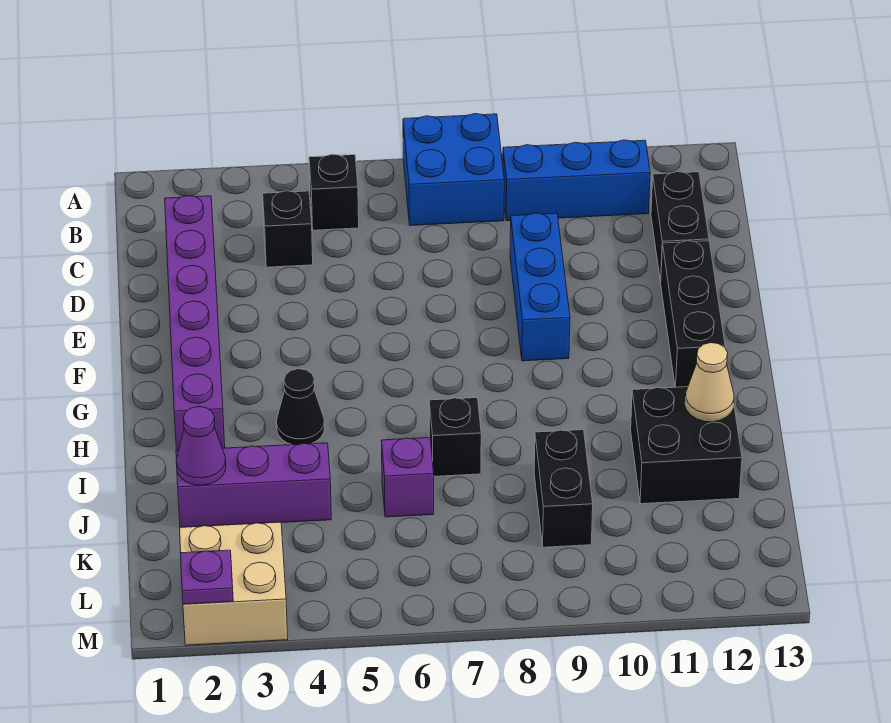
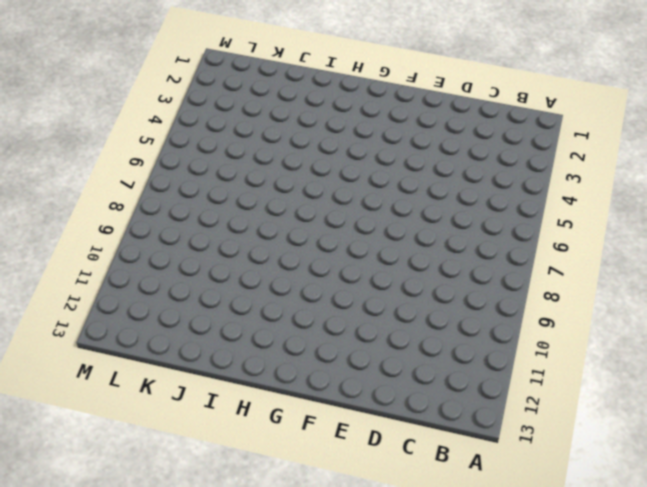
none -> blue brick A7:B8 level 1
none -> black brick B5 level 1
none -> blue brick B9:B11 level 1

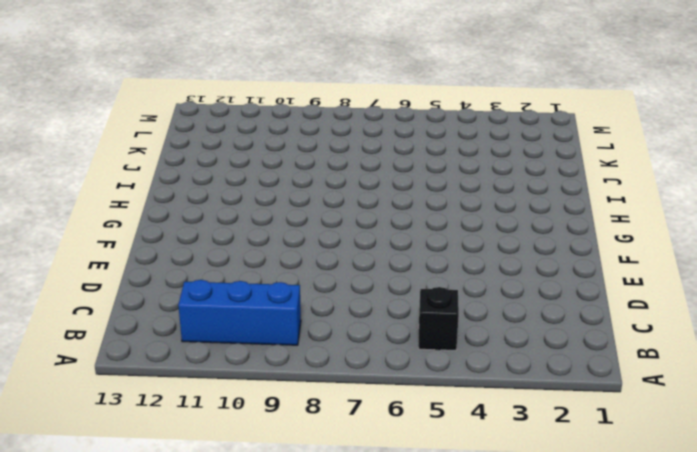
none -> blue brick A7:B8 level 1
none -> purple brick C2:H2 level 1
none -> black brick C4 level 1

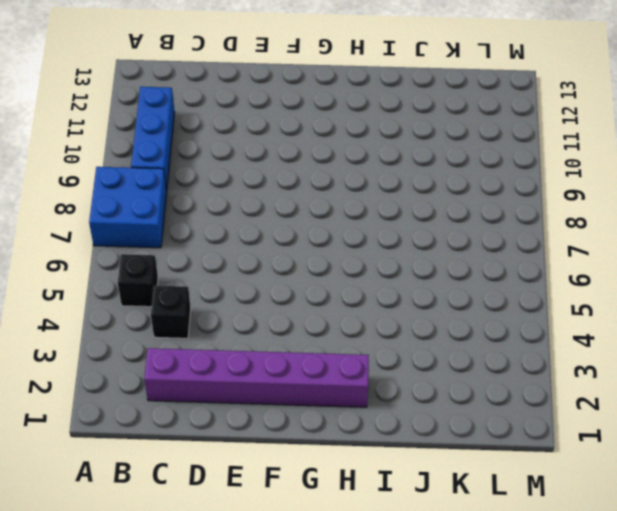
none -> black brick C12:D12 level 1
none -> blue brick D9:F9 level 1
none -> black brick E12:G12 level 1

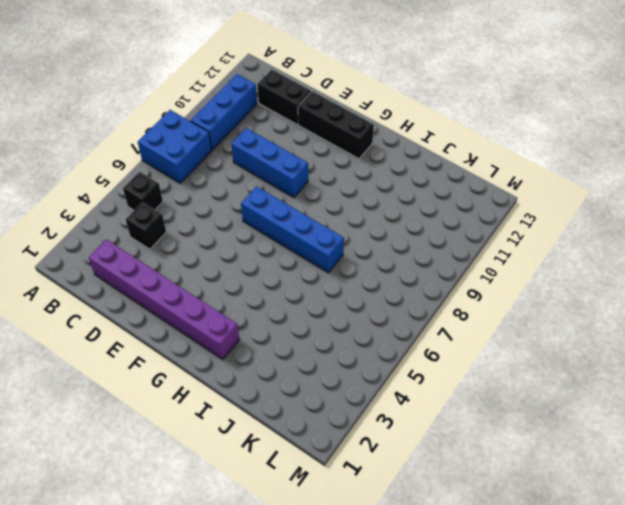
blue brick F7:I7 level 1 -> black brick I7 level 1
none -> black cone H4 level 1
none -> black brick I11:J12 level 1
none -> purple brick J2:J4 level 1

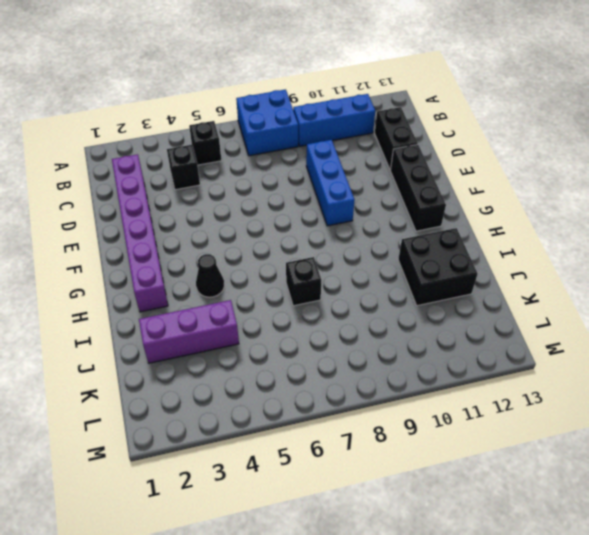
none -> purple brick J6 level 1
none -> black brick J9:K9 level 1
none -> tan brick L2:M3 level 1

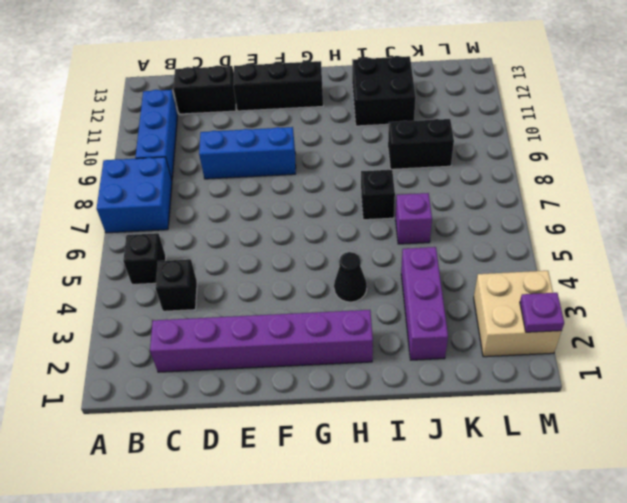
none -> tan cone I12 level 2
none -> purple cone J2 level 2

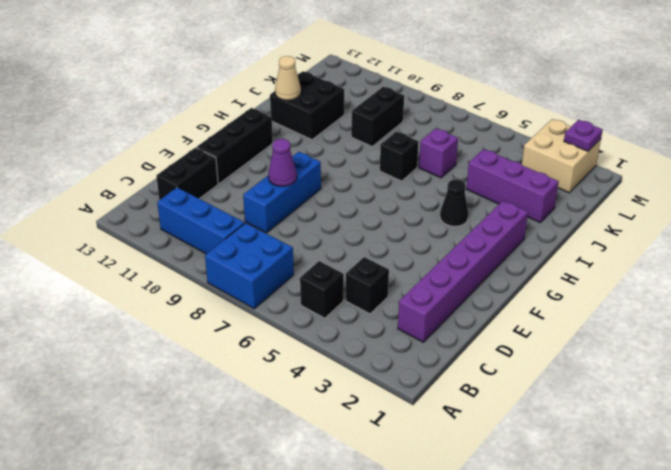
purple cone E9 level 2 -> purple cone J2 level 2

